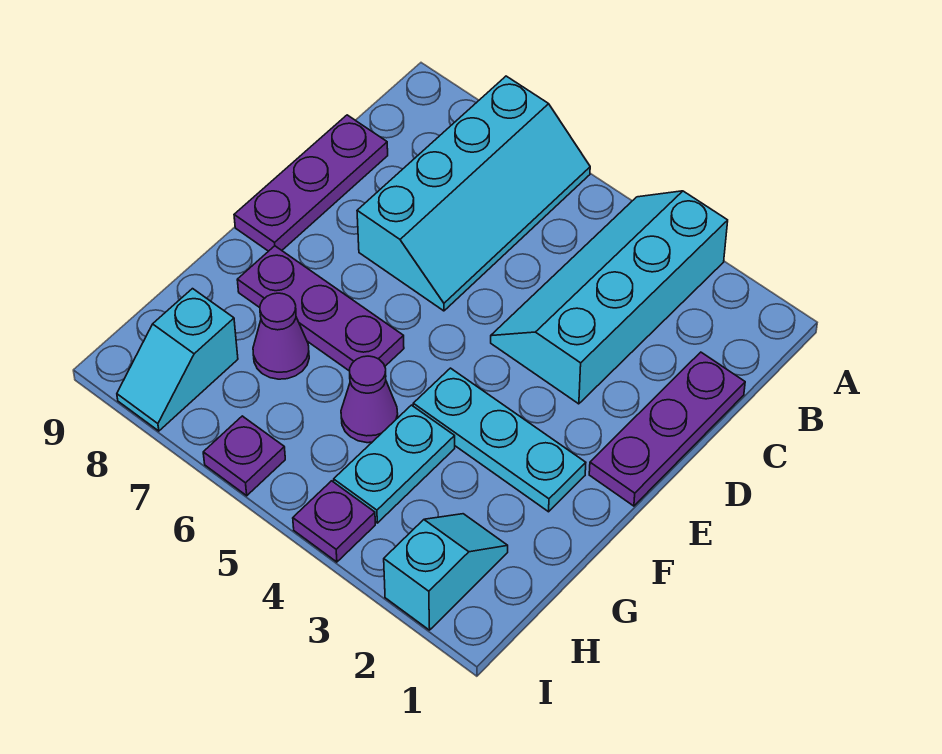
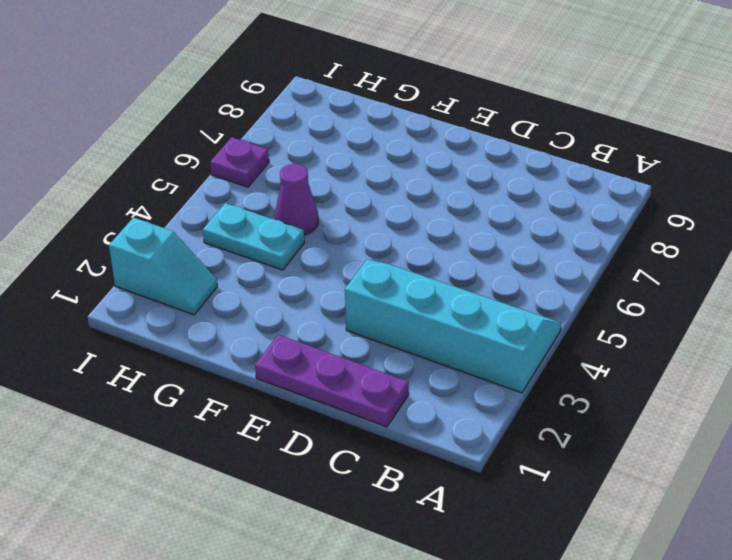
none -> cyan slope A6:D7 level 1 top 7
none -> purple plate C9:E9 level 1
none -> cyan plate F2:F4 level 1

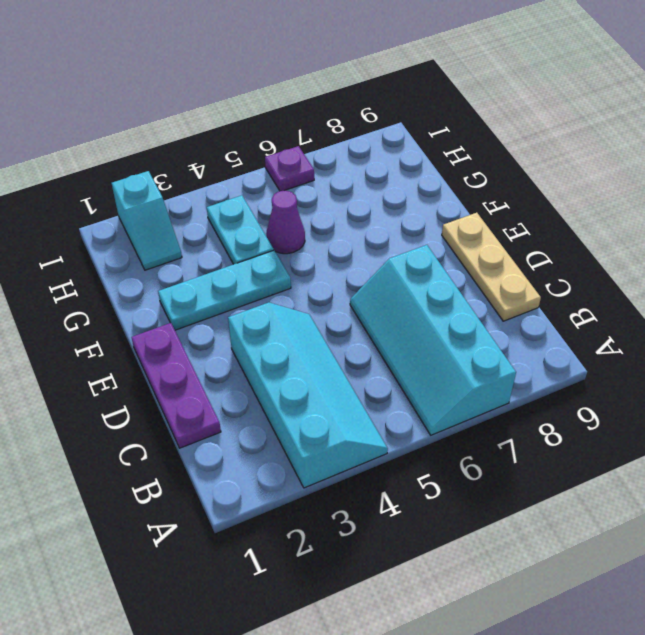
tan plate C9:E9 level 1 -> purple plate C9:E9 level 1
none -> purple plate F6:F8 level 1
none -> purple cone G7 level 1
none -> cyan slope H8:I8 level 1 top H

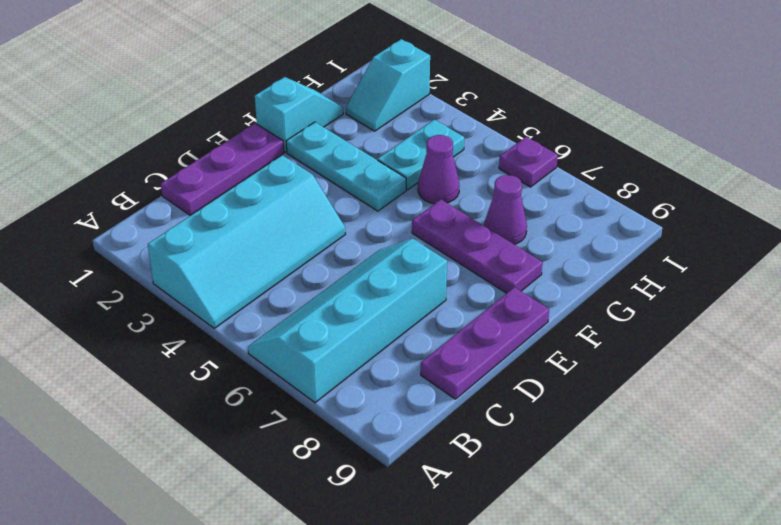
cyan slope F1:G1 level 1 top F -> cyan slope H8:I8 level 1 top H
none -> purple plate I4 level 1

